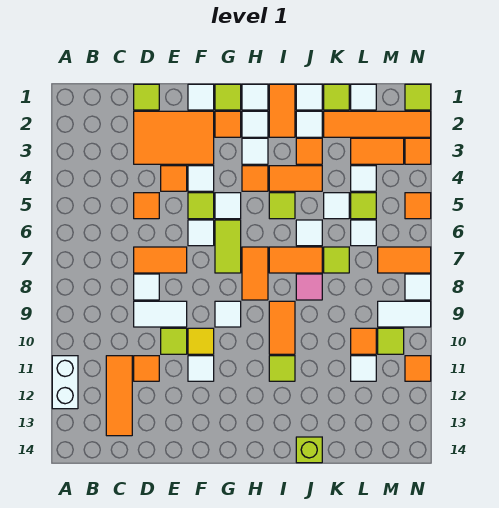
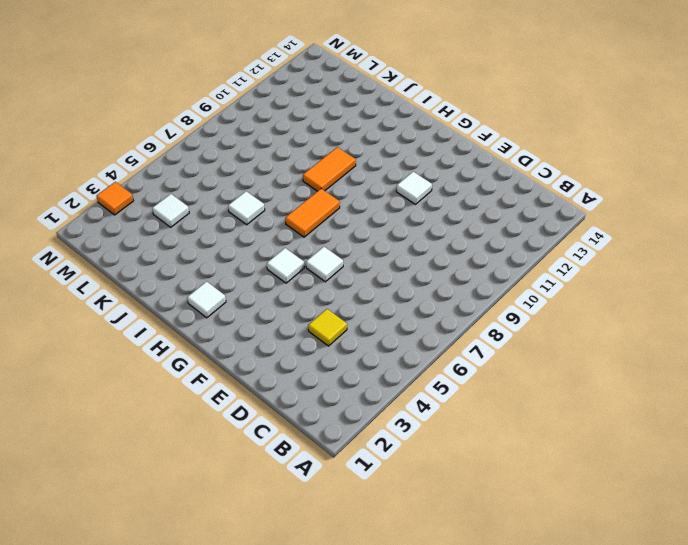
yellow tile D4 level 1 -> yellow tile F10 level 1
none -> white brick A11:A12 level 1
none -> orange tile C11:C13 level 1
none -> lime tile D1 level 1
none -> orange tile D2:F3 level 1

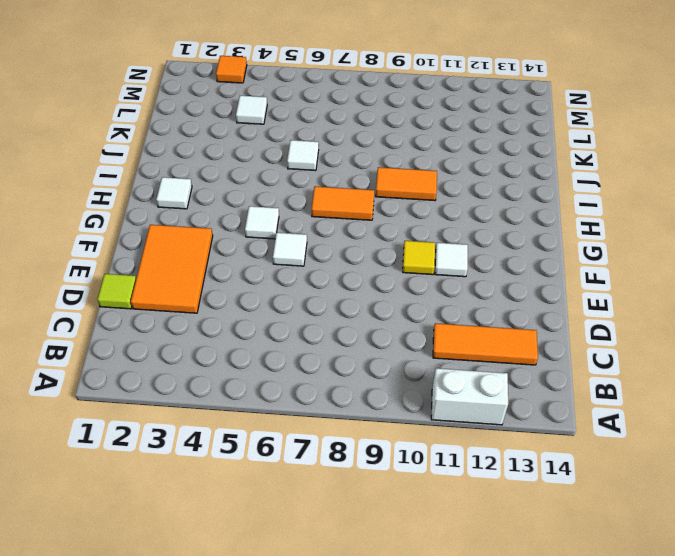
none -> orange tile D5 level 1
none -> orange tile D7:E7 level 1
none -> white tile D8 level 1
none -> white tile D9:E9 level 1

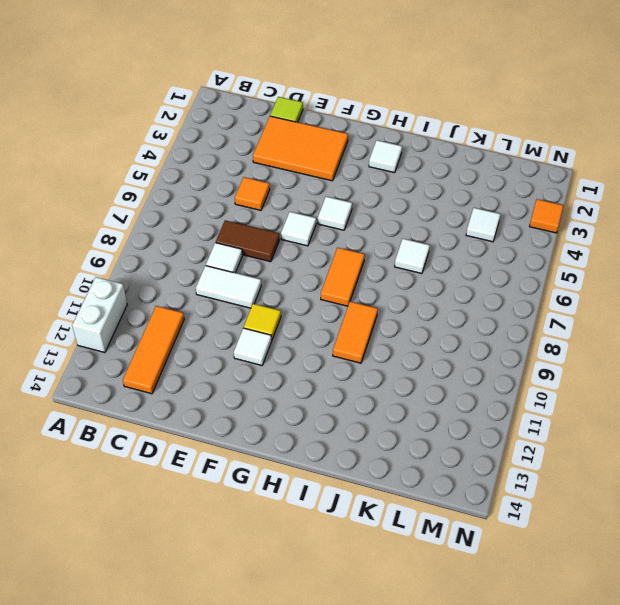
brown tile D7:E7 level 1 -> orange tile D7:E7 level 1
none -> orange tile D11 level 1
none -> orange tile E4 level 1
none -> lime tile E10 level 1
none -> white tile F1 level 1

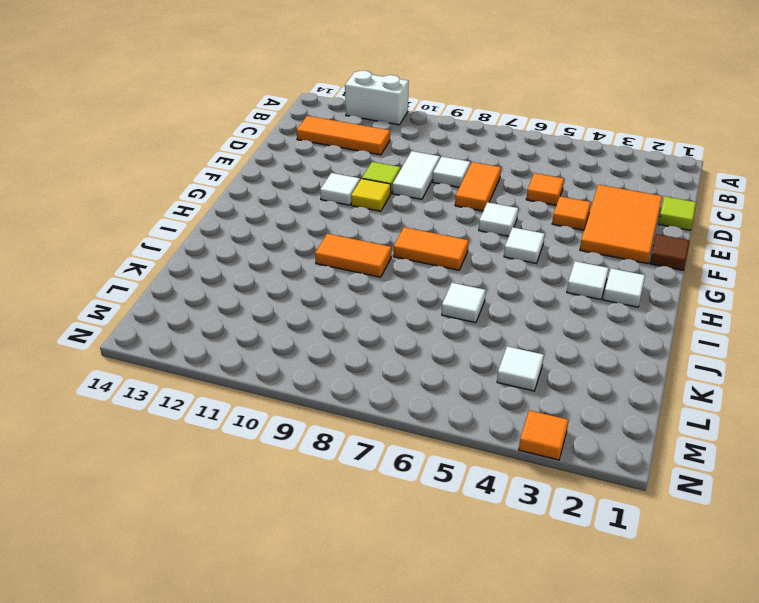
brown tile F1 level 1 -> white tile F1 level 1
none -> orange tile D11 level 1
none -> white tile F4 level 1
none -> lime tile F5 level 1
none -> lime tile G1 level 1

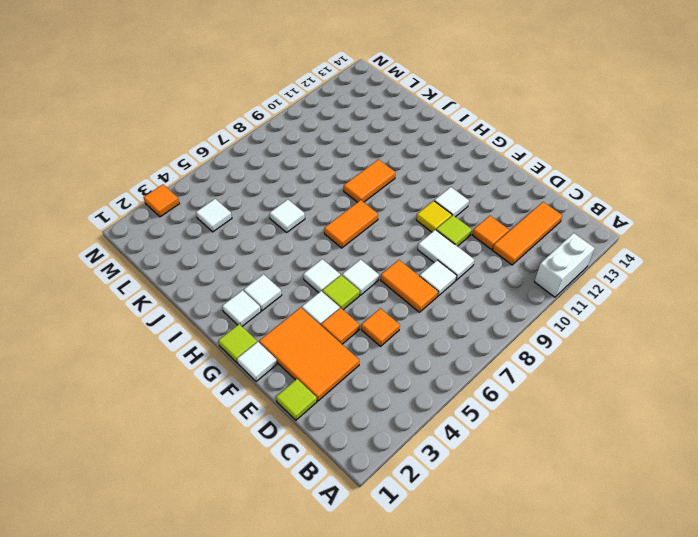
none -> orange tile G2 level 1
none -> lime tile G6:G7 level 1
none -> white tile G9 level 1
none -> white tile H1 level 1

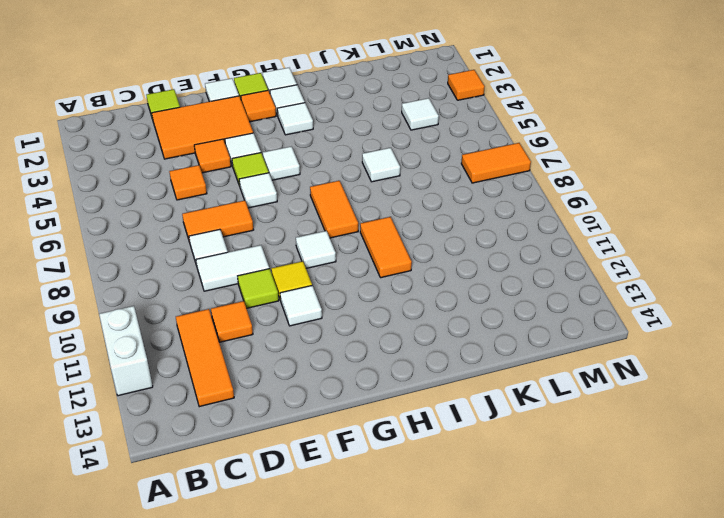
none -> lime tile G6:G7 level 1
none -> orange tile H4 level 1
none -> orange tile I1:I2 level 1
none -> orange tile I4:J4 level 1

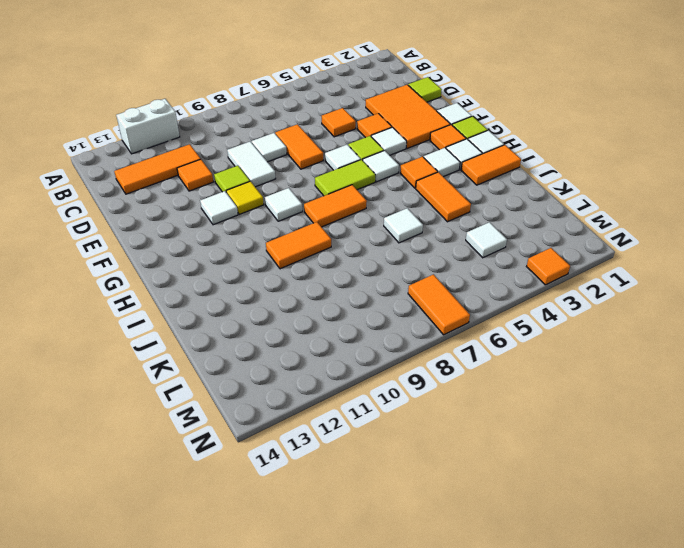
none -> lime tile I5 level 1
none -> orange tile I7:J7 level 1
none -> lime tile I11 level 1
none -> white tile J1 level 1

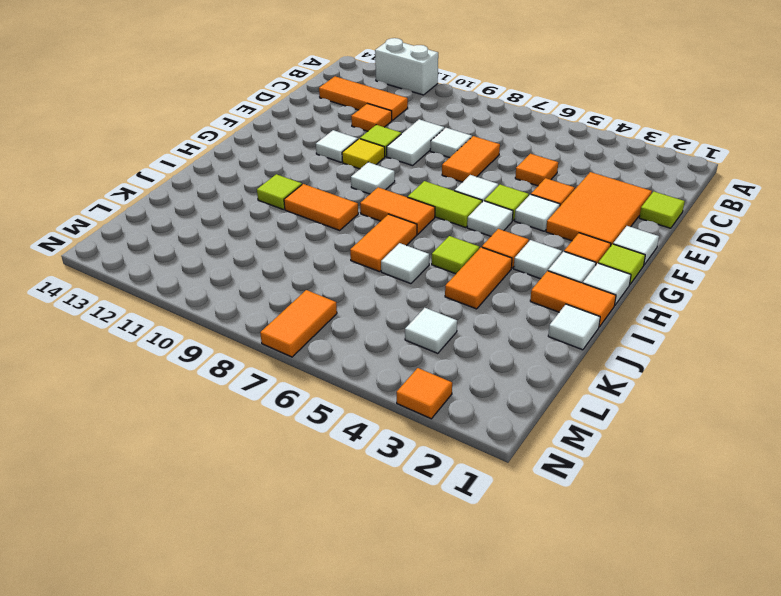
none -> white tile J2 level 1
none -> orange tile J3 level 1
none -> pink tile J8 level 1
none -> lime brick J14 level 1

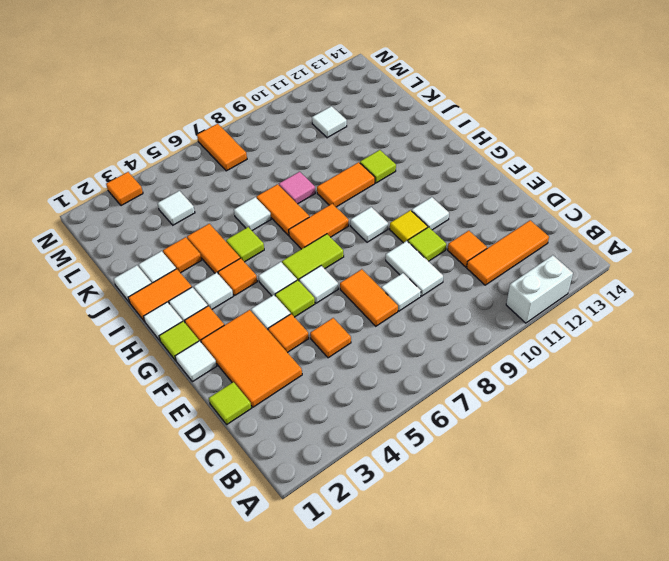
none -> lime brick J14 level 1
none -> lime tile K1 level 1
none -> orange tile K2:N2 level 1
none -> white tile K5 level 1

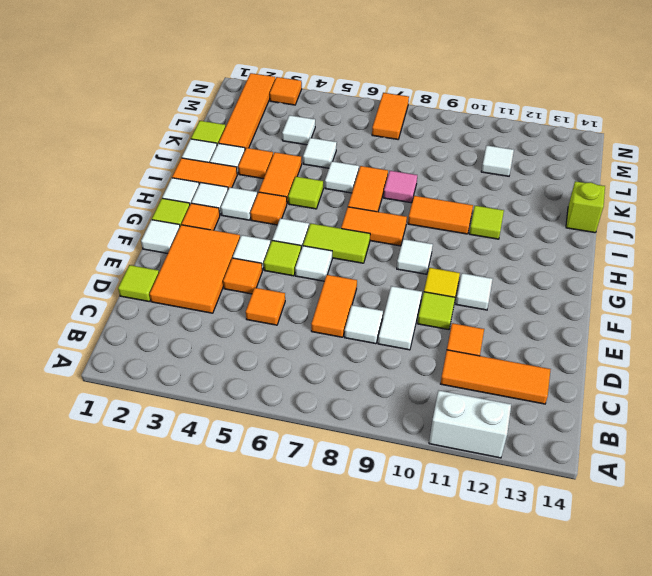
none -> lime tile K7 level 1
none -> white tile L1 level 1
none -> orange tile L3:M3 level 1
none -> lime tile L5 level 1

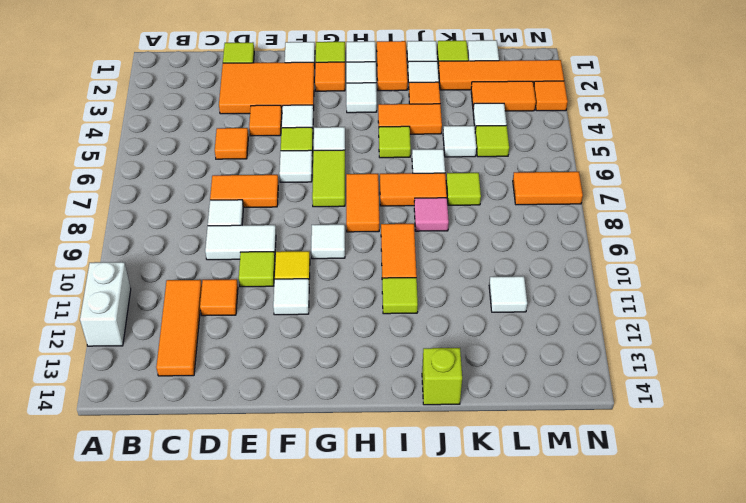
none -> orange tile H4 level 1
none -> white tile L6 level 1
none -> orange tile L10 level 1
none -> white tile M9:N9 level 1

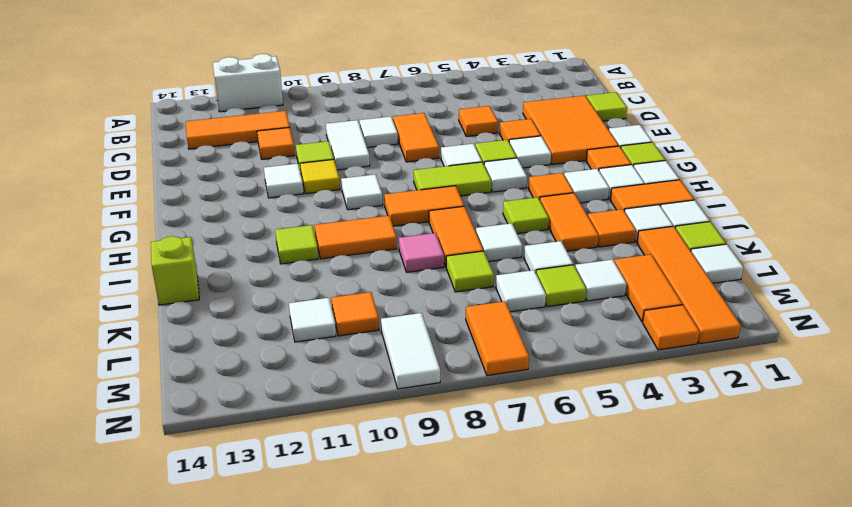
none -> lime tile M10 level 1
none -> lime tile N1 level 1
none -> orange tile N5 level 1
none -> white tile N8 level 1

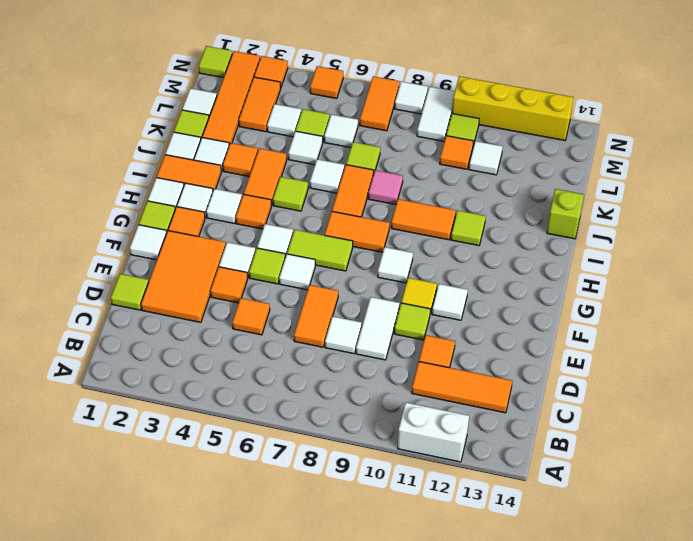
yellow brick N10:N13 level 1 -> orange tile N11 level 1

